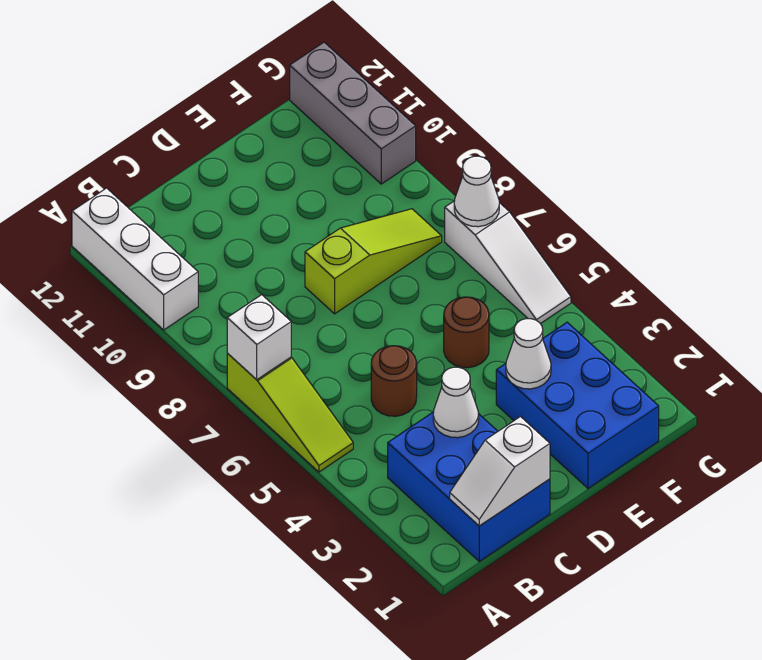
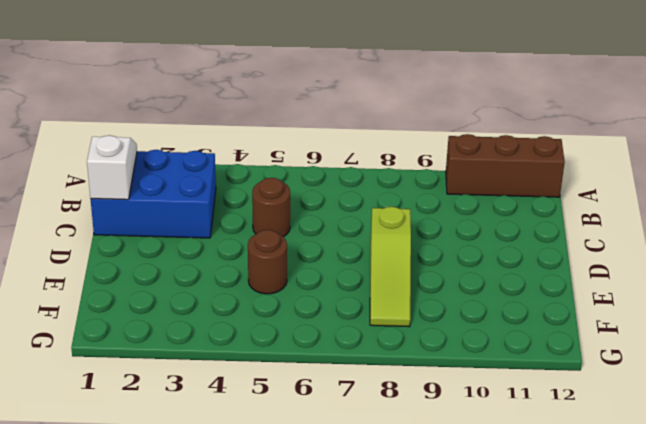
brown brick A10:A12 level 1 -> white brick A10:A12 level 1
none -> lime slope A5:A7 level 1 top 7
none -> blue brick E1:F3 level 1
none -> white slope G5:G7 level 1 top 7

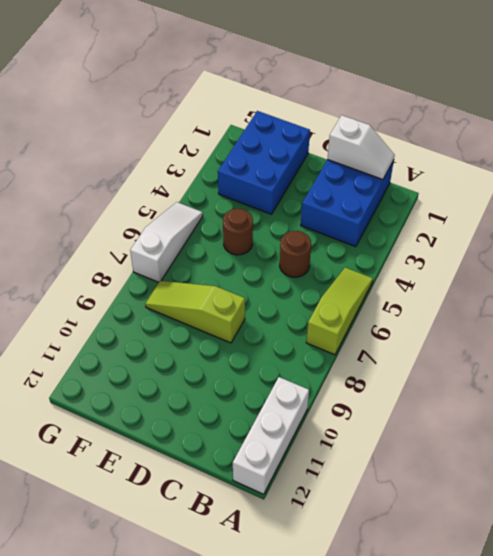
none -> grey brick G10:G12 level 1
none -> white brick A7 level 2
none -> white cone C3 level 2

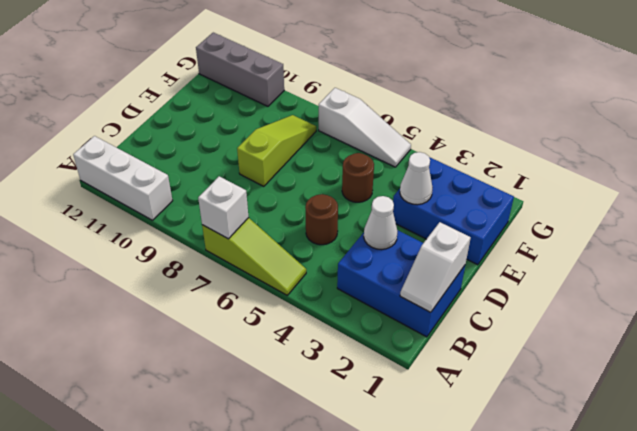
none -> white cone G7 level 2

